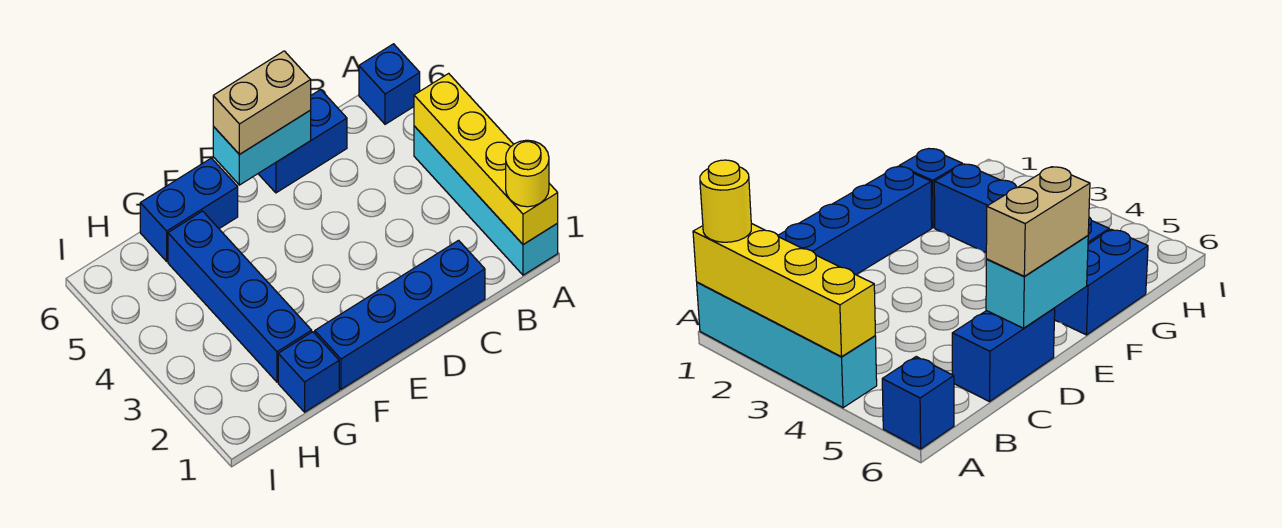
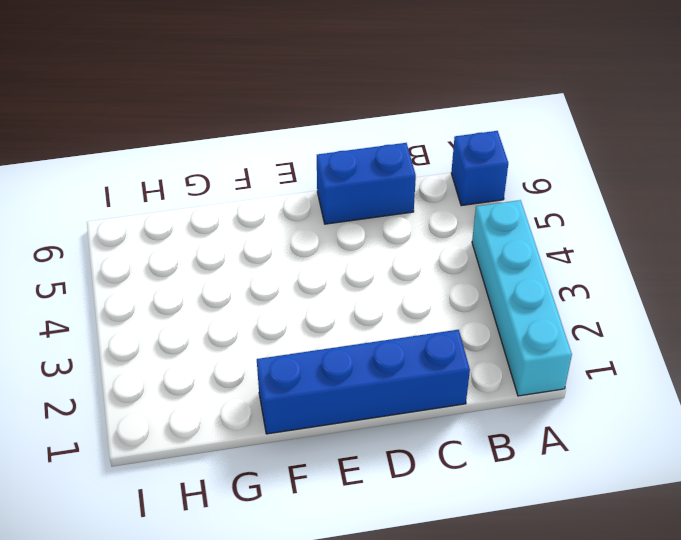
none -> blue brick F6:G6 level 1
none -> blue brick G1 level 1

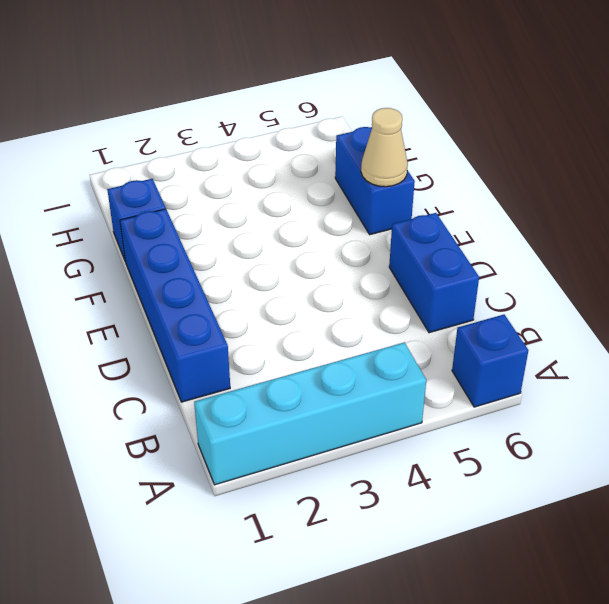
tan cone F6 level 2 -> none
none -> blue brick G2:G5 level 1
none -> yellow brick A1:A4 level 2

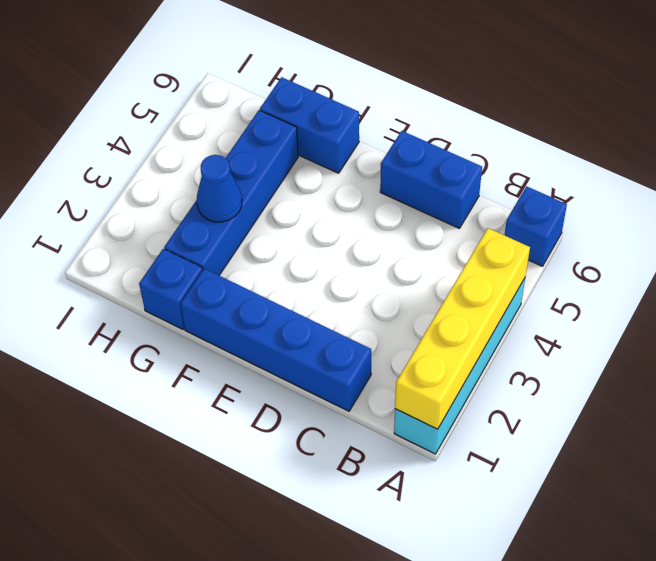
blue cone G3 level 2 -> none
none -> cyan brick D6:E6 level 2
none -> yellow round brick A1 level 3

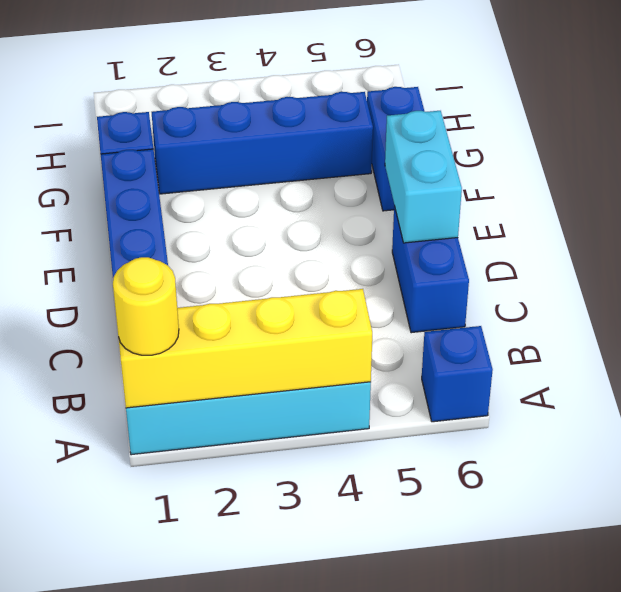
none -> tan brick D6:E6 level 3

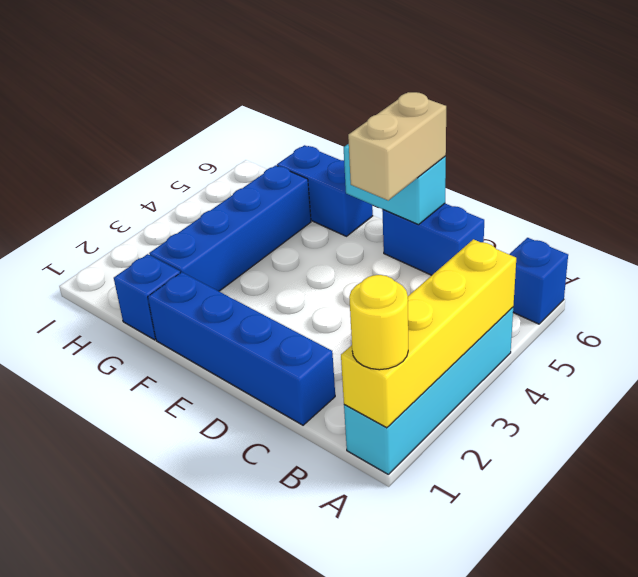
tan brick D5:D6 level 3 -> tan brick D6:E6 level 3

